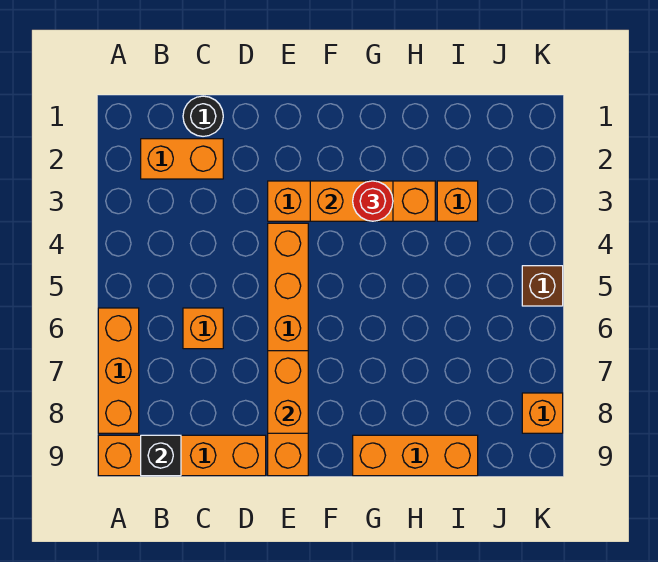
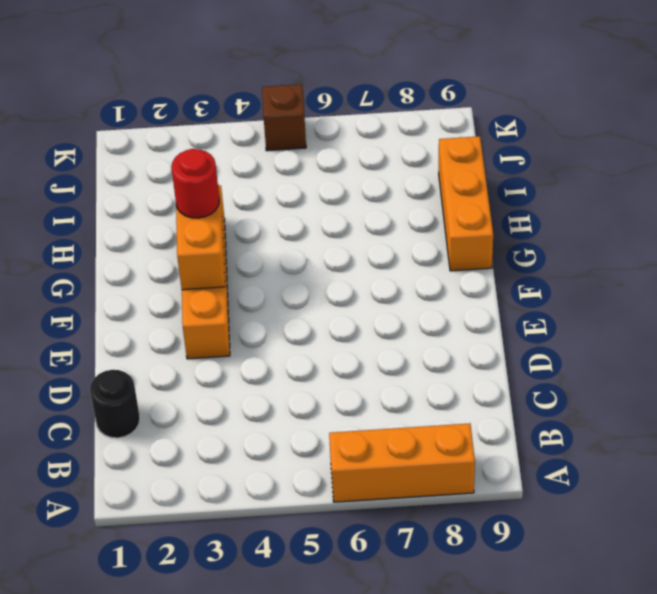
none -> orange brick A9:D9 level 1
none -> orange brick B2:C2 level 1
none -> orange brick C6 level 1

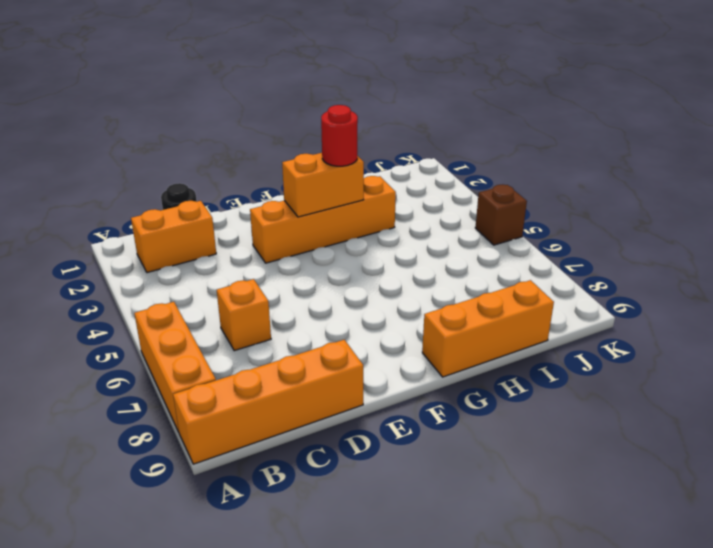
none -> orange brick E4:E9 level 1
none -> orange brick I3 level 1
none -> orange brick K8 level 1

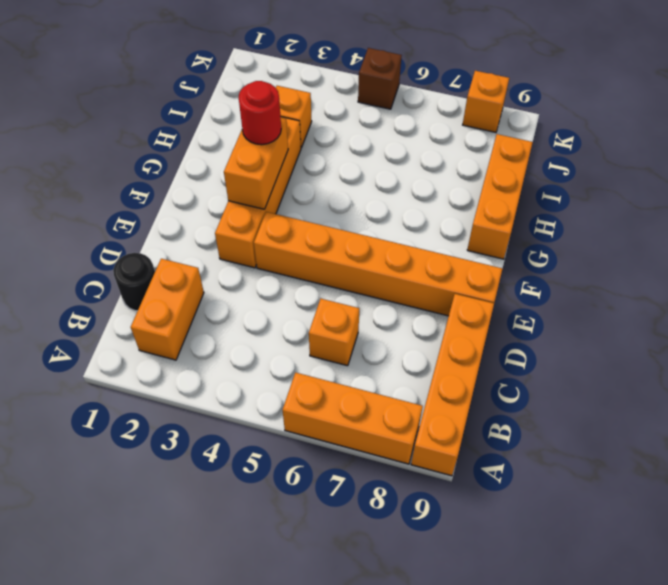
none -> black brick B9 level 2
none -> orange brick E7:E8 level 2

